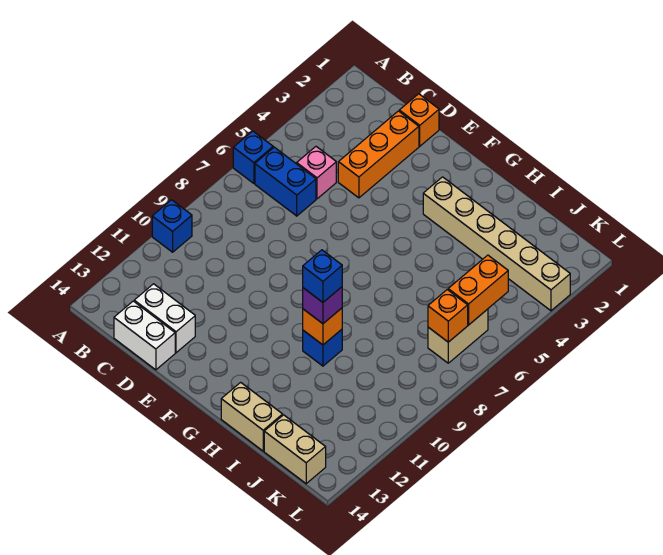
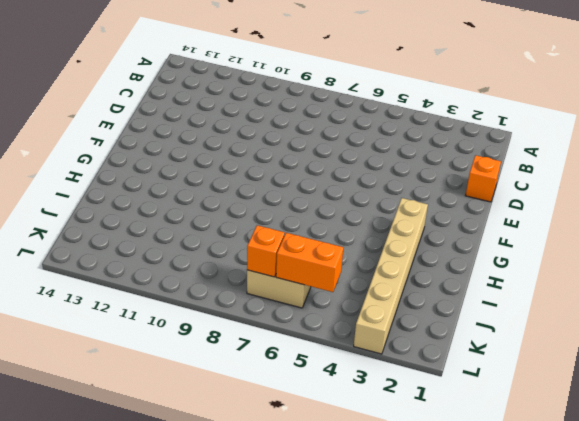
none -> blue brick A6 level 1
none -> blue brick A10 level 1
none -> blue brick B6:C6 level 1

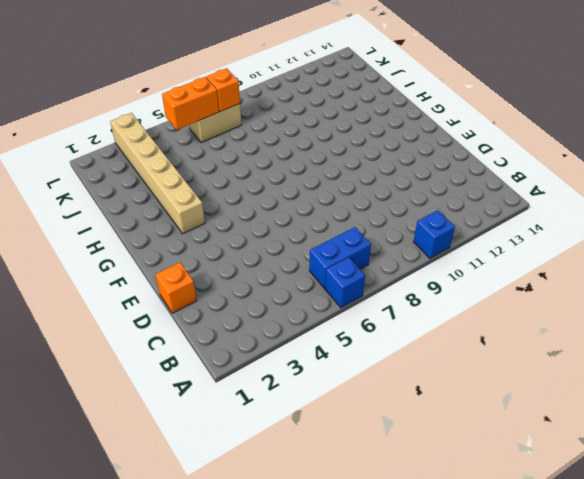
blue brick B6:B7 level 1 -> blue brick B6:C6 level 1
none -> pink brick C5 level 1
none -> white brick C13:D13 level 1
none -> white brick C14:D14 level 1

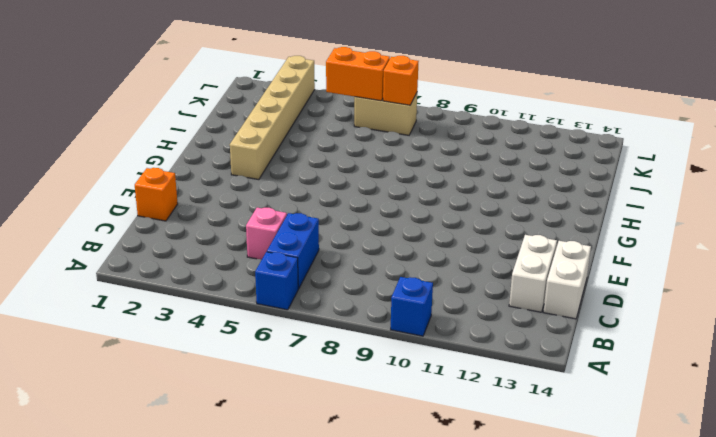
none -> orange brick D2:D4 level 1
none -> blue brick H10 level 1
none -> tan brick H14:I14 level 1

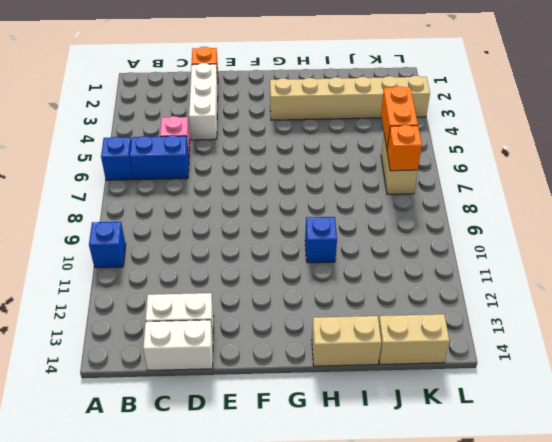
white brick D2:D4 level 1 -> orange brick D2:D4 level 1
none -> orange brick H10 level 2
none -> purple brick H10 level 3
none -> blue brick H10 level 4

